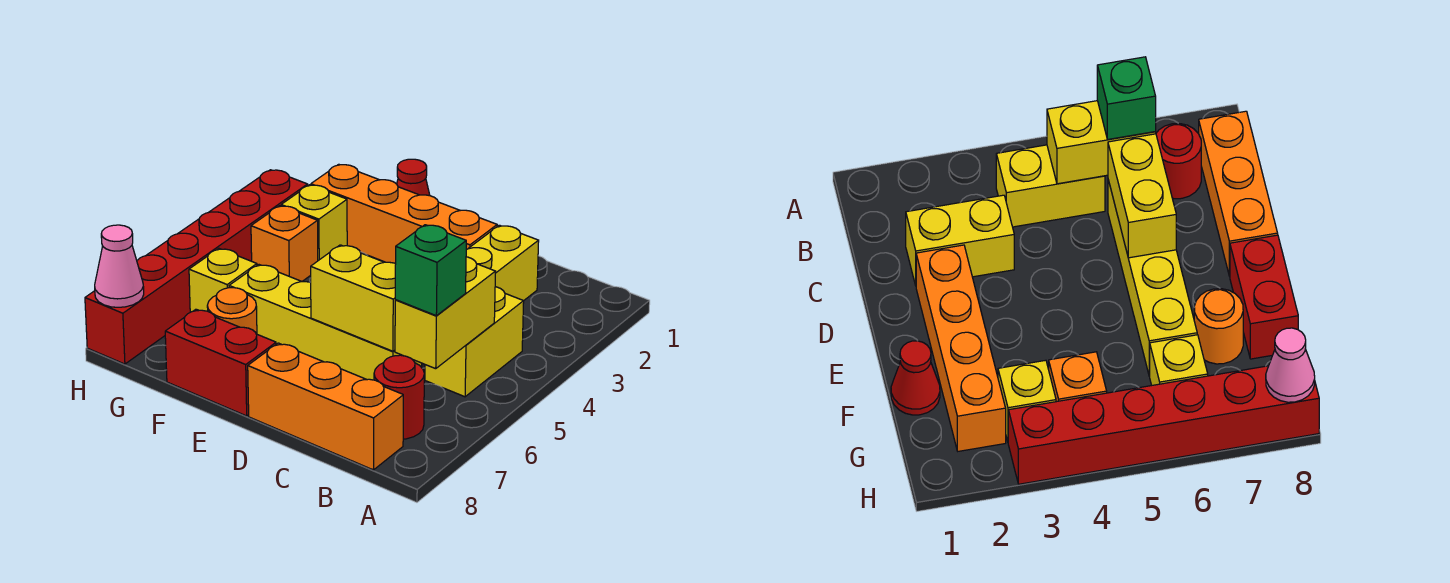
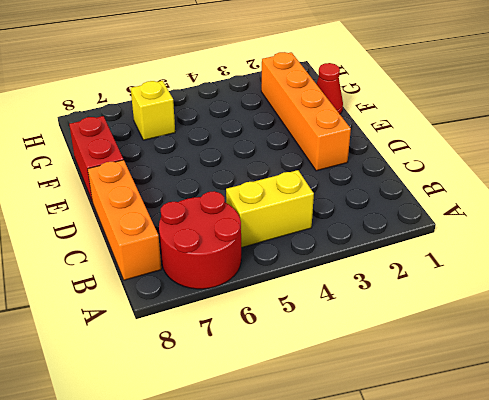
red round brick A6:B7 level 1 -> red round brick B7 level 1
none -> yellow brick C2:C3 level 1
none -> yellow brick C6:F6 level 1
none -> orange round brick F7 level 1

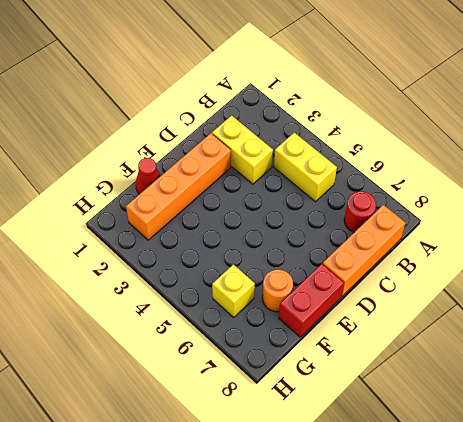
none -> yellow brick C6:F6 level 1
none -> yellow brick G3 level 1
none -> orange brick G4 level 1

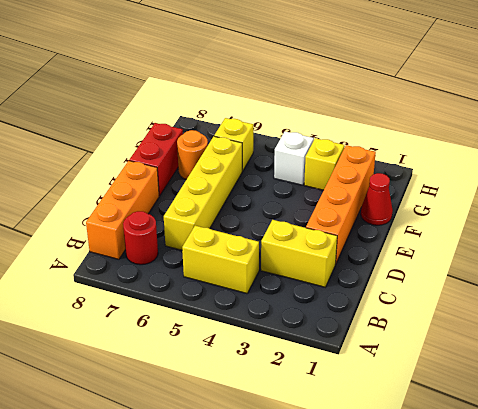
white brick G4 level 1 -> orange brick G4 level 1
none -> red brick H3:H8 level 1
none -> yellow brick B5:B6 level 2
none -> yellow brick C6:D6 level 2

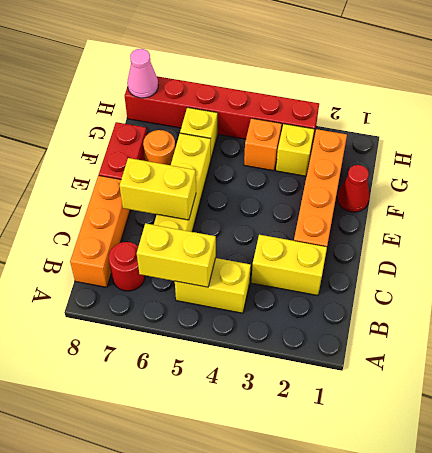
yellow brick D6:D7 level 2 -> yellow brick C6:D6 level 2
none -> green brick B6 level 3

